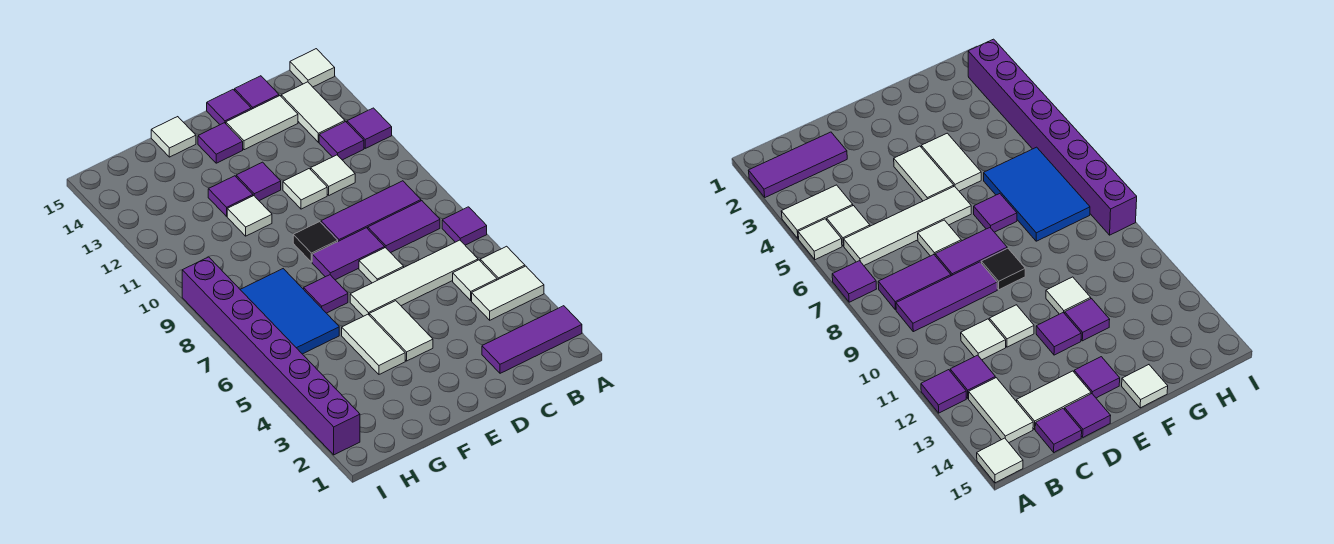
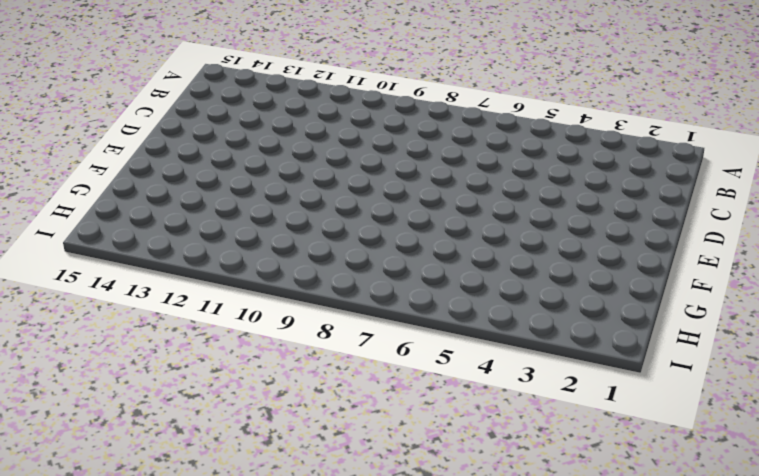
none -> purple tile A2:C2 level 1
none -> white tile A4:B4 level 1
none -> white tile A5 level 1
none -> purple tile A7 level 1

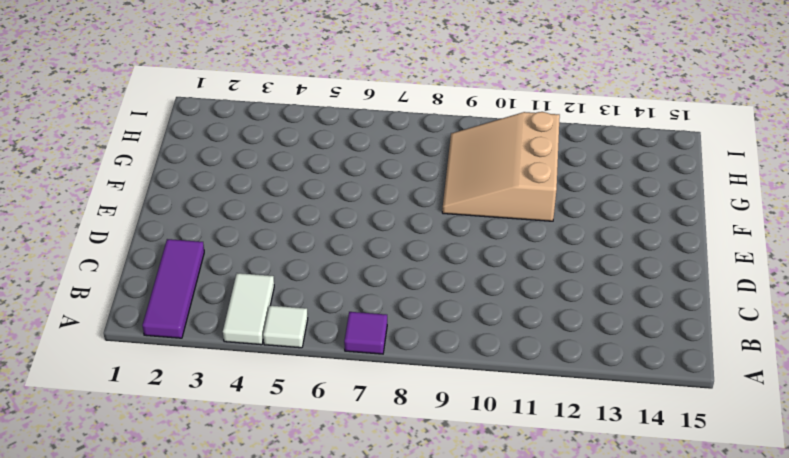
tan slope F9:H11 level 1 top 11 -> white tile F11 level 1
none -> purple tile A12 level 1
none -> white tile A15 level 1
none -> white tile B5 level 1
none -> white tile B6:E6 level 1

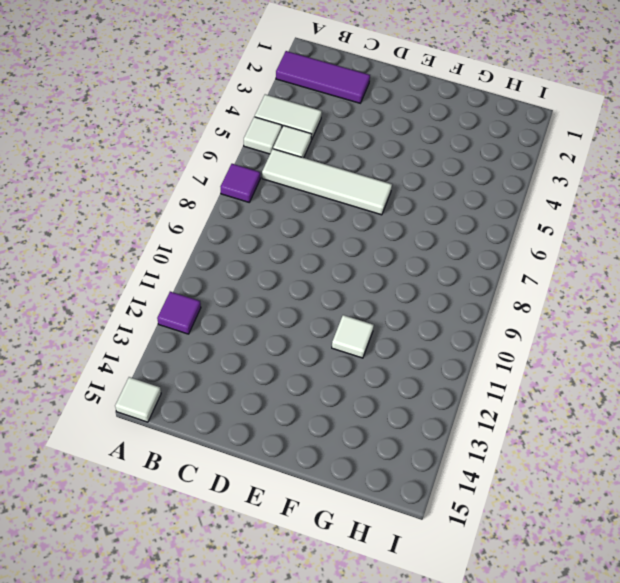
none -> purple tile B8:C8 level 1
none -> purple tile B9:D9 level 1
none -> purple tile B12 level 1
none -> white tile B13:B14 level 1

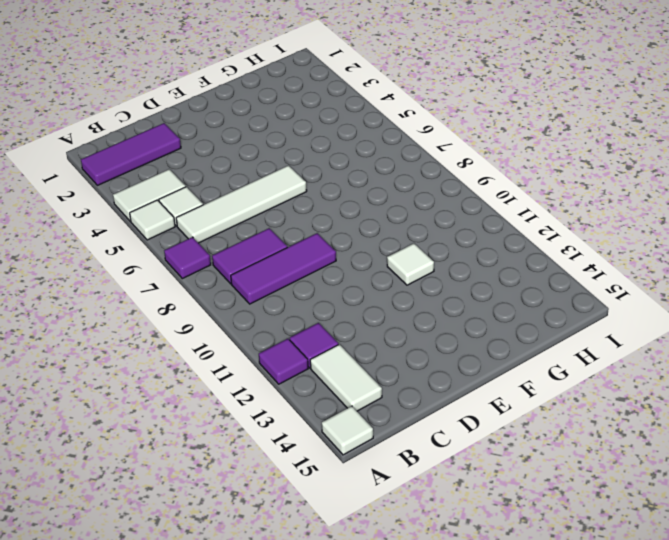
none -> white tile C11 level 1
none -> white tile C14:D14 level 1
none -> purple tile C15 level 1
none -> white tile D7 level 1

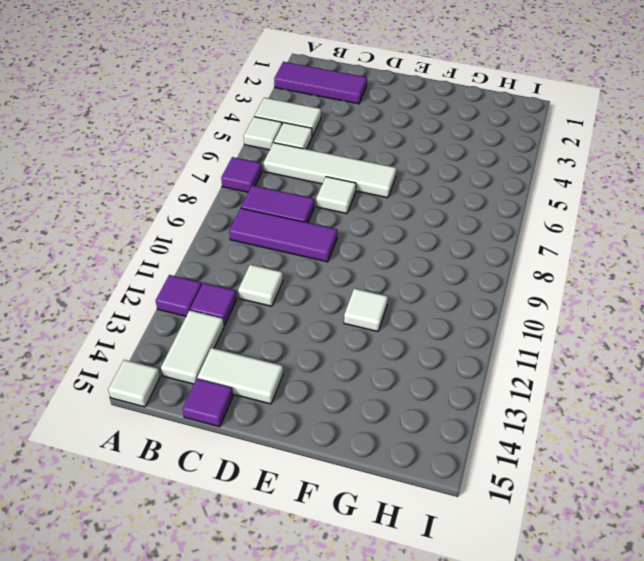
none -> purple tile D8:E8 level 1
none -> white tile D11 level 1
none -> purple tile D15 level 1
none -> white tile E4:E5 level 1

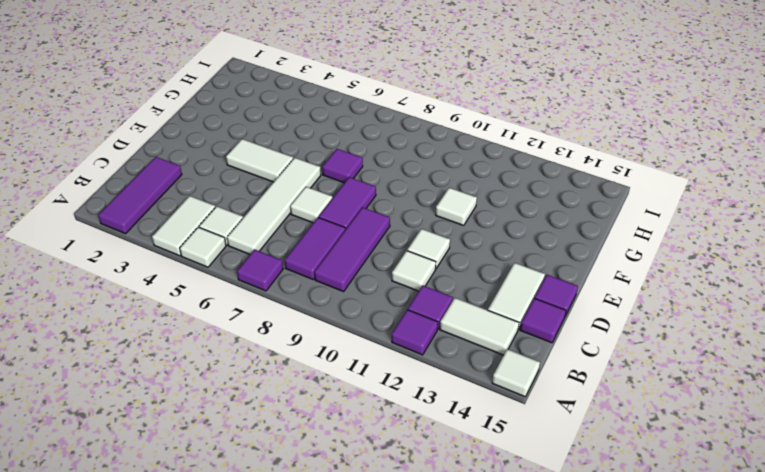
none -> black tile E9 level 1
none -> purple tile E12 level 1
none -> purple tile E14 level 1
none -> white tile F4:F5 level 1

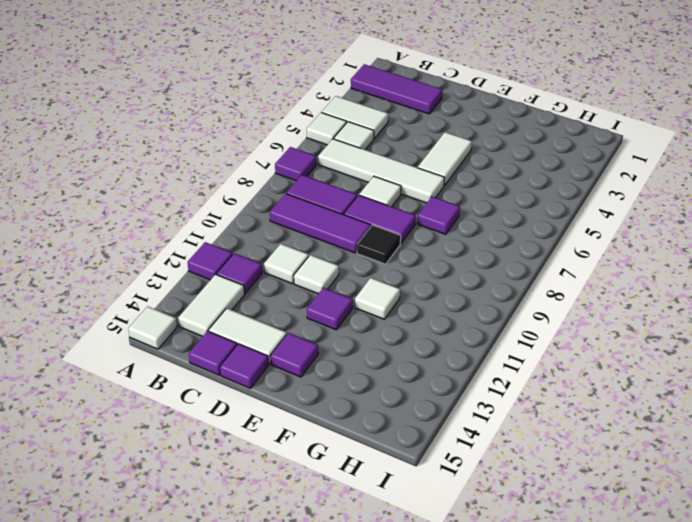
none -> white tile F4:F5 level 1
none -> purple tile F12 level 1
none -> white tile F15 level 1
none -> blue tile G6:H8 level 1

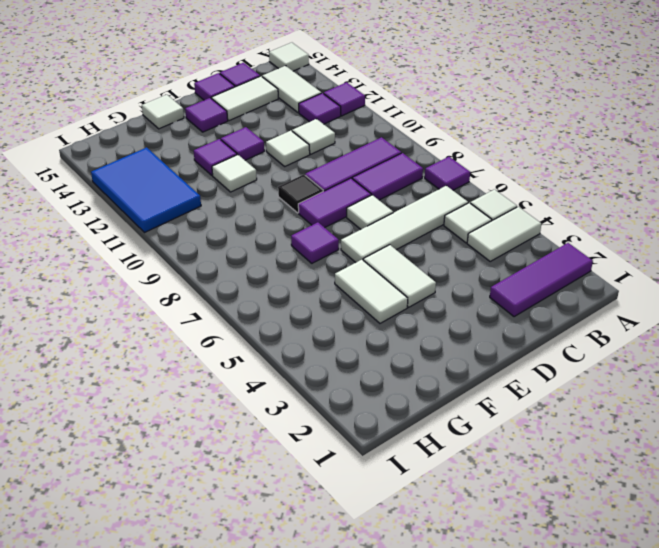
blue tile H11:I13 level 1 -> blue tile G6:H8 level 1
none -> purple brick I2:I9 level 1

